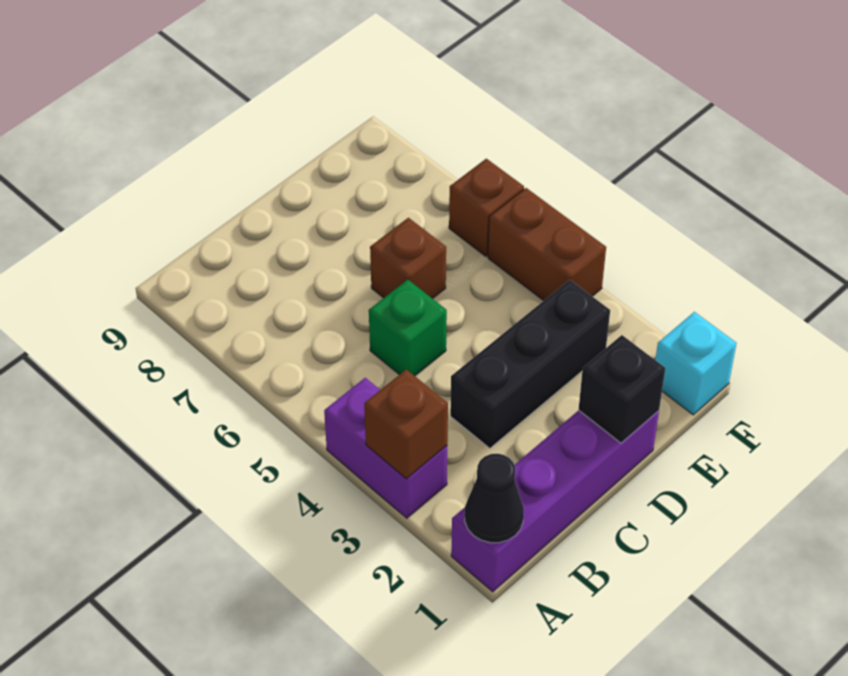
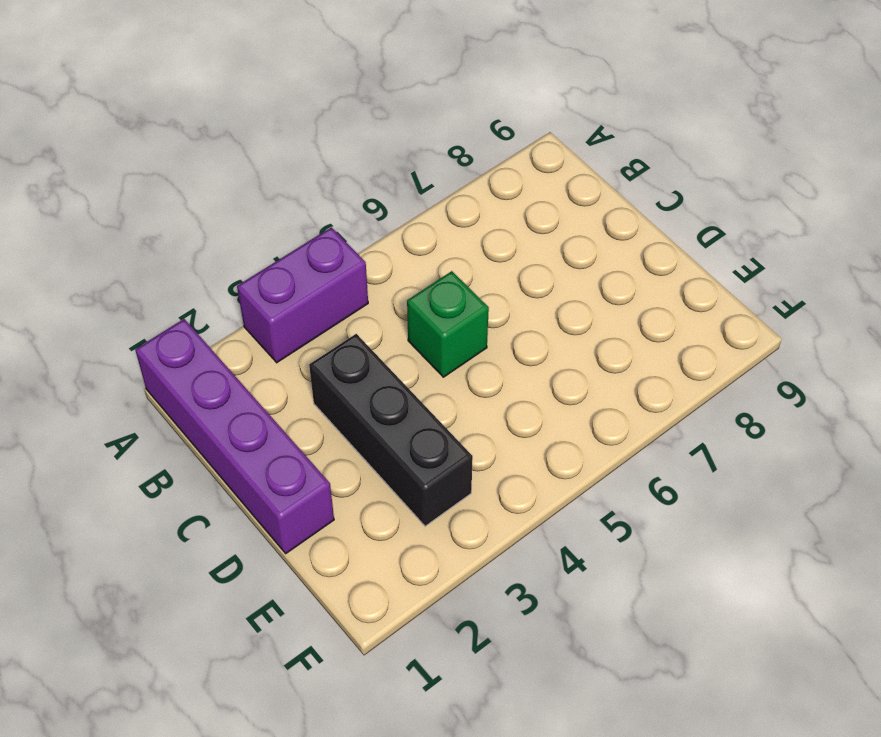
none -> brown brick D6 level 1
none -> cyan brick F1 level 1

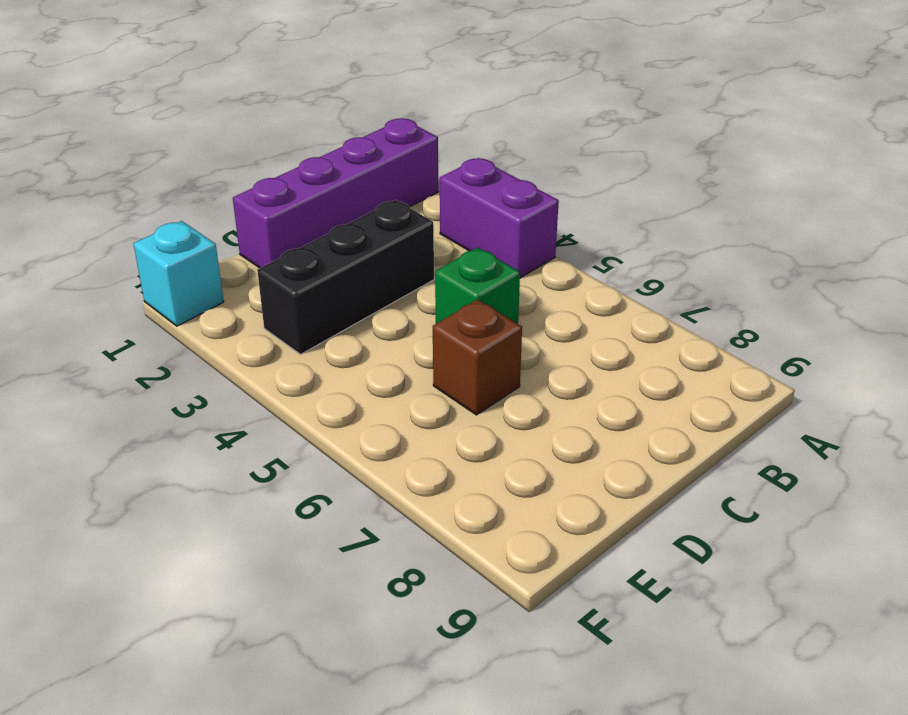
none -> brown brick F4:F5 level 1
none -> brown brick F6 level 1

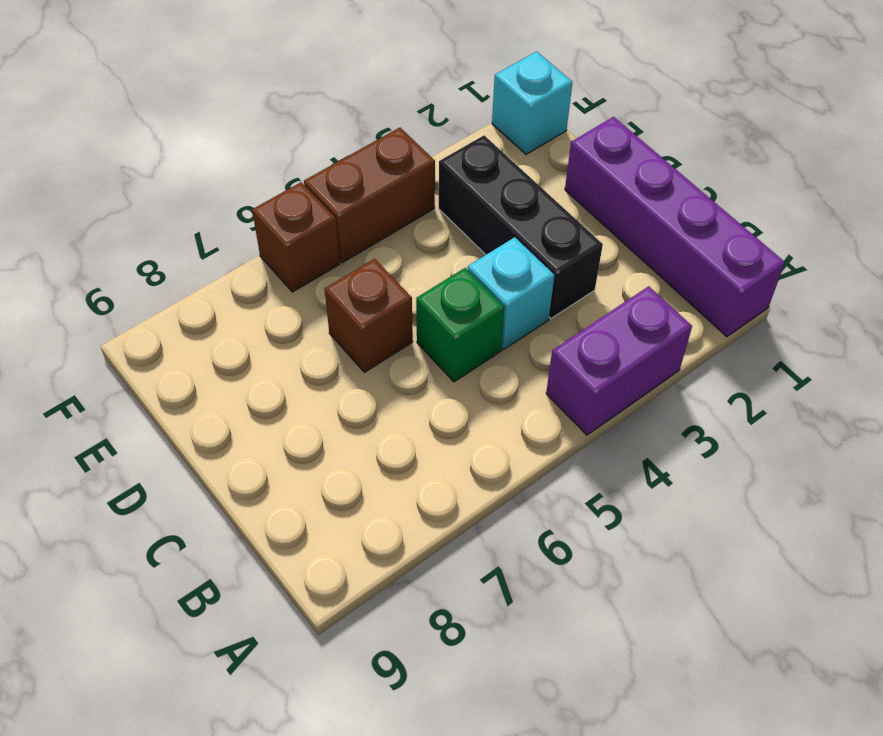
cyan brick C4 level 1 -> none
none -> black cone A1 level 2
none -> brown brick A3 level 2

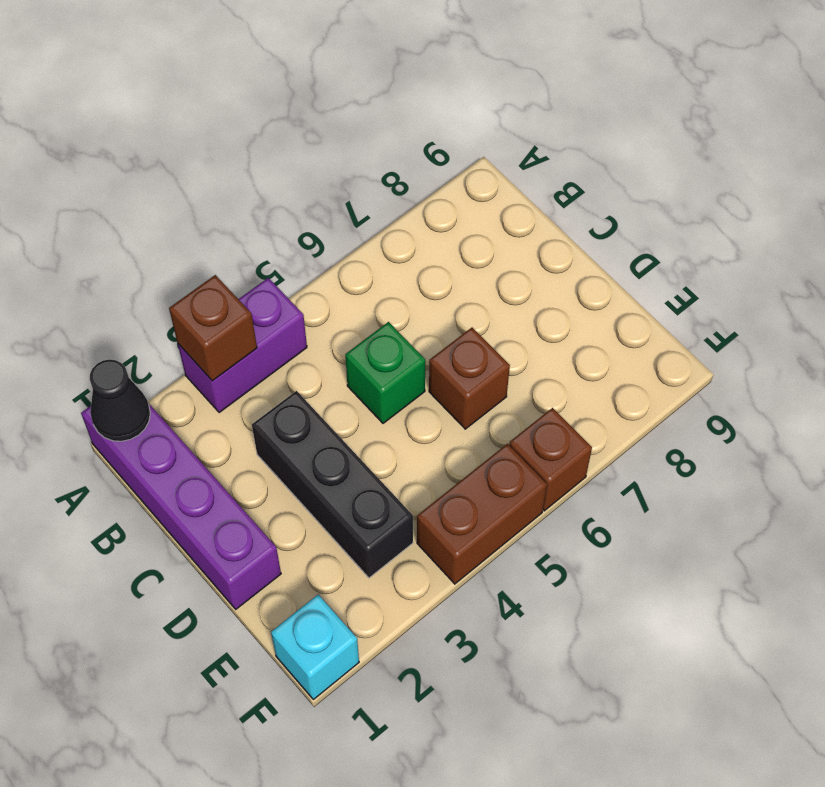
none -> black brick D1 level 2

